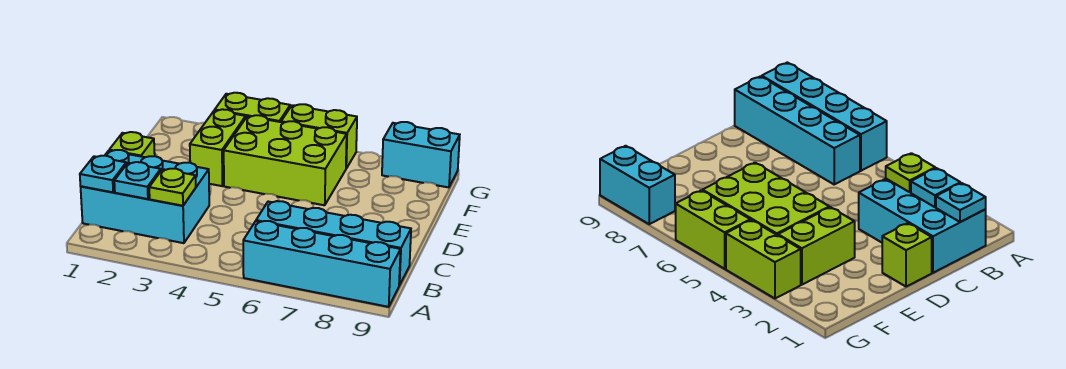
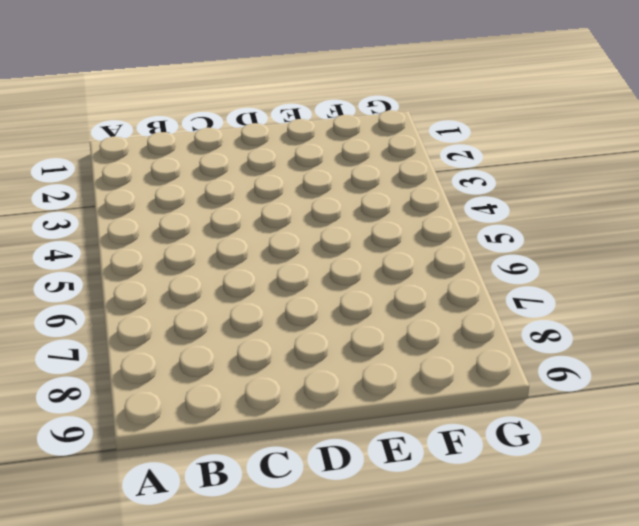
none -> cyan brick A6:A9 level 1
none -> cyan brick B1:C3 level 1
none -> cyan brick B6:B9 level 1

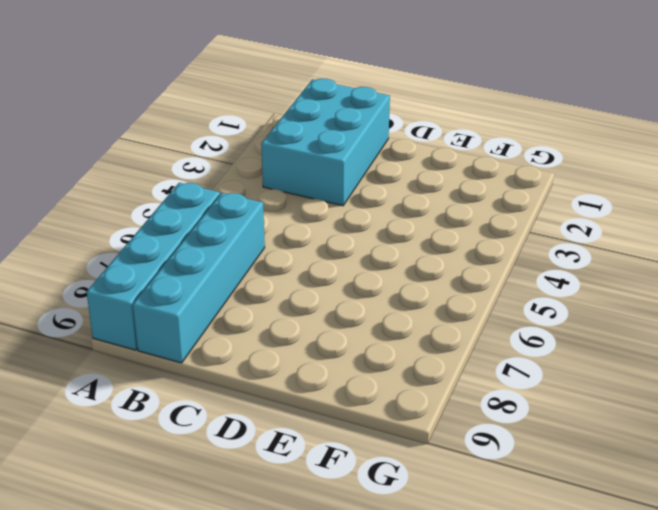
none -> lime brick D1 level 1
none -> lime brick E3:F3 level 1
none -> lime brick E4:F6 level 1

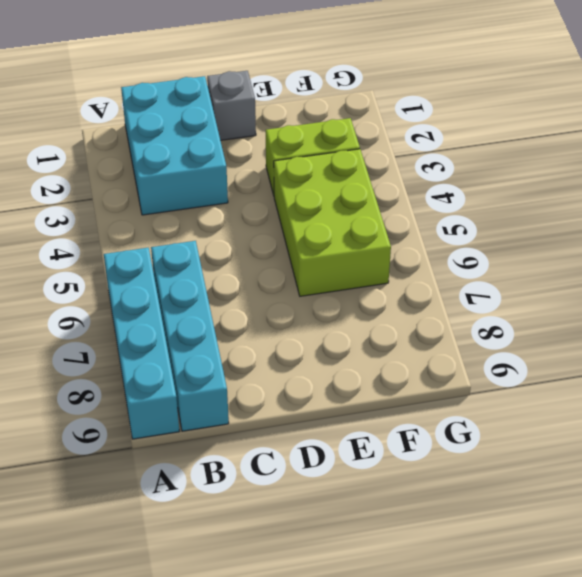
grey brick D1 level 1 -> lime brick D1 level 1
none -> lime brick G3:G4 level 1
none -> lime brick G5:G6 level 1
none -> cyan brick G8:G9 level 1

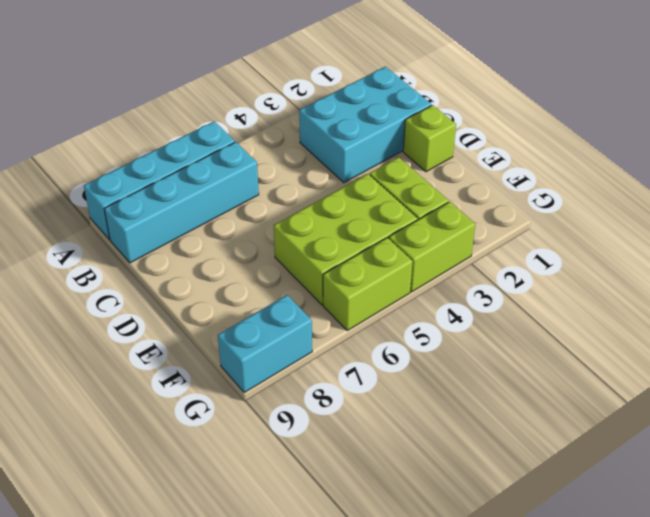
none -> cyan plate B1 level 2
none -> cyan plate B2 level 2
none -> lime plate B3 level 2

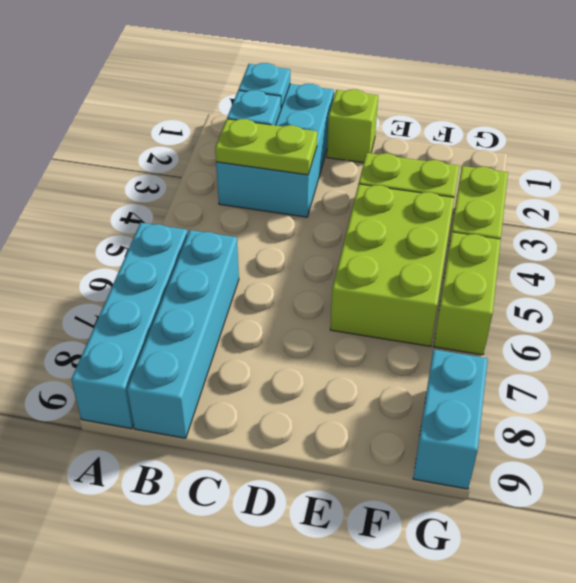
lime plate B3:C3 level 2 -> lime plate B3 level 2

